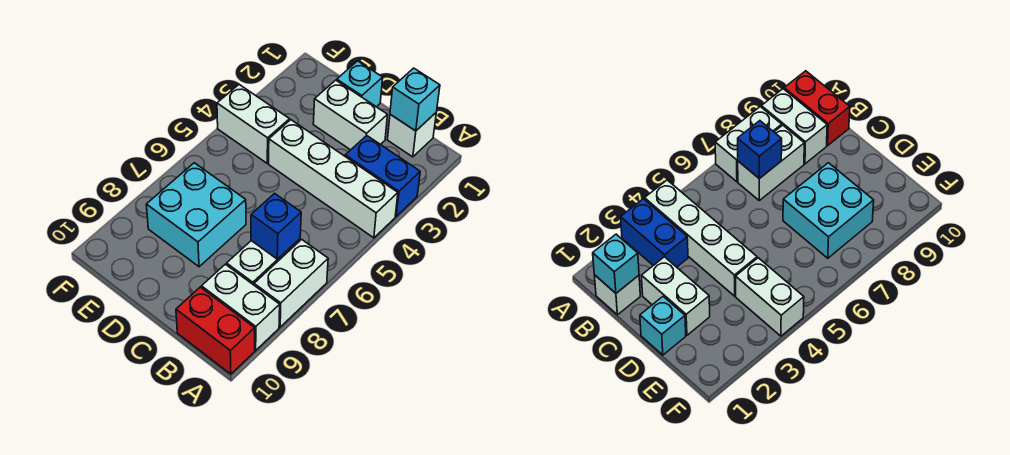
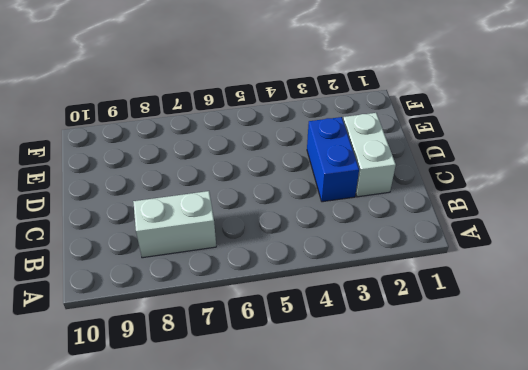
blue brick C3:D3 level 1 -> blue brick A3:B3 level 1
none -> white brick A4:D4 level 1
none -> white brick A7:A8 level 1
none -> white brick A9:B9 level 1

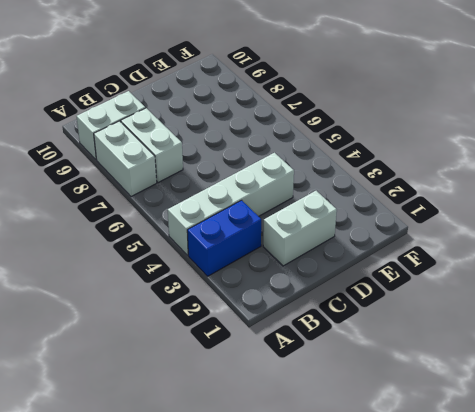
none -> red brick A10:B10 level 1
none -> white brick B1 level 1
none -> cyan brick D1 level 1

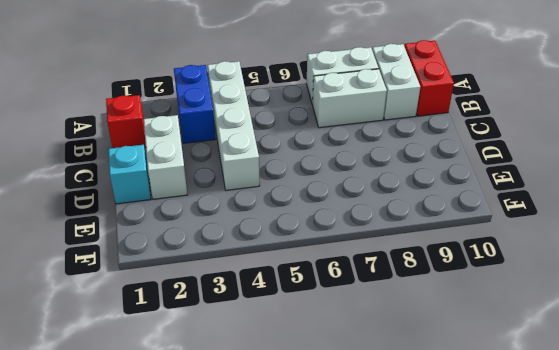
red brick B1 level 1 -> white brick B1 level 1
none -> cyan brick D7:E8 level 1
none -> white brick E4:F4 level 1
none -> cyan brick B1 level 2

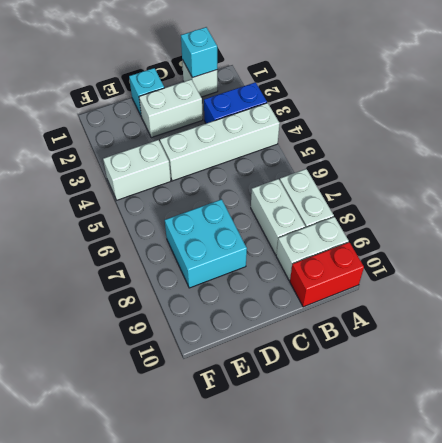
none -> blue brick B7 level 2

